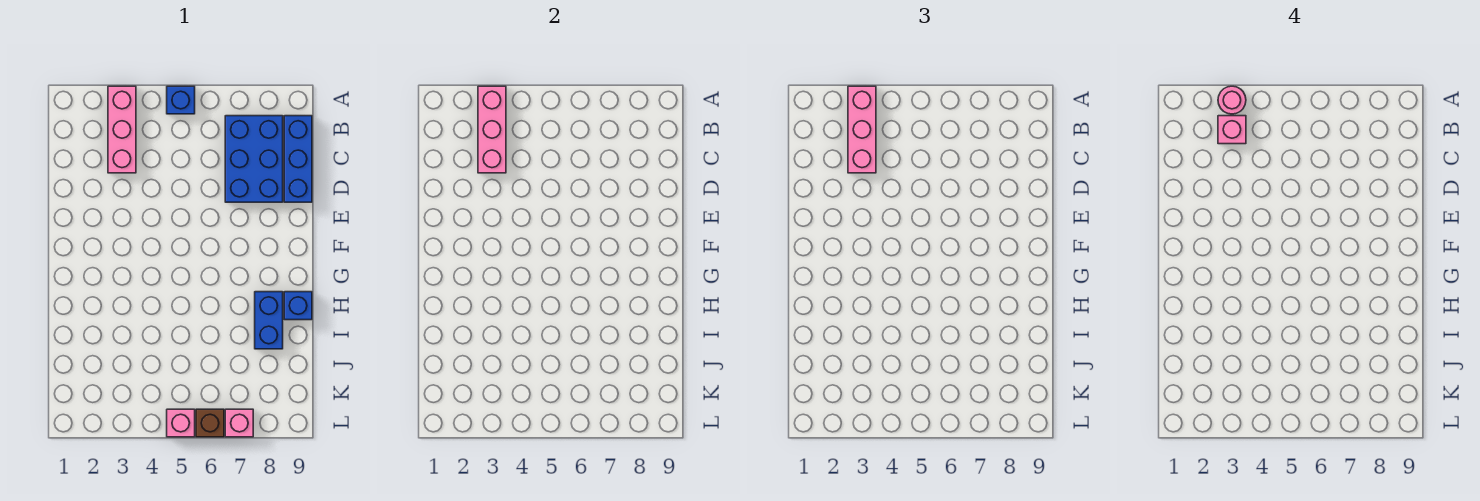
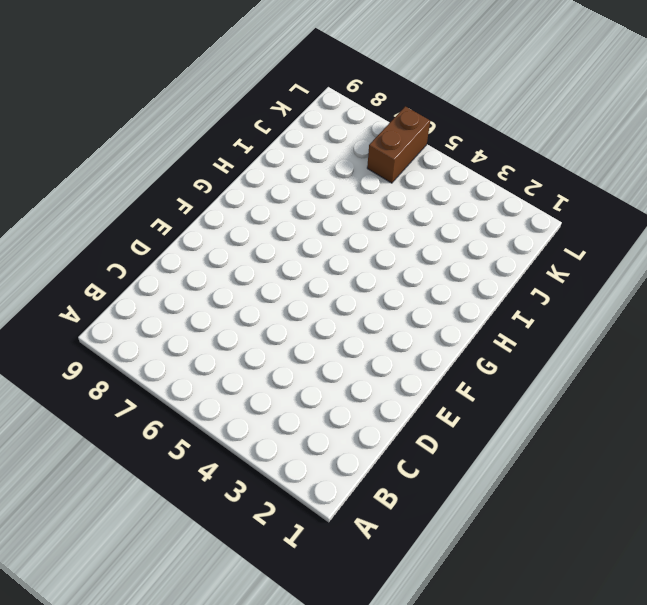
brown brick K6:L6 level 1 -> brown brick L6 level 1
none -> pink brick A3:C3 level 1
none -> blue brick A5 level 1
none -> blue brick B7:D8 level 1

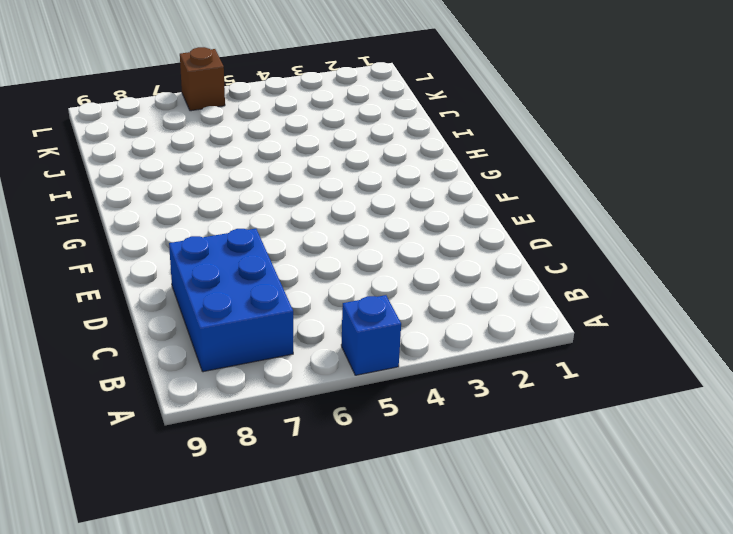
none -> pink brick A3:C3 level 1
none -> blue brick B9:D9 level 1
none -> blue brick H8:I8 level 1

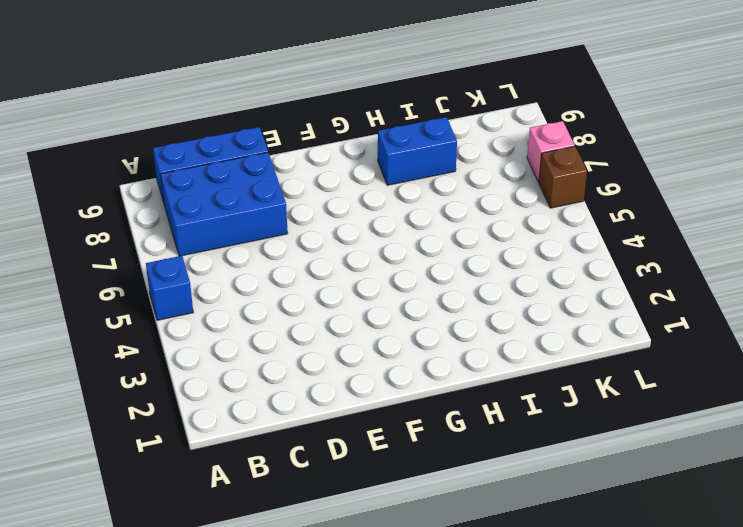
none -> pink brick A3:C3 level 1
none -> blue brick H9 level 1
none -> pink brick L5 level 1

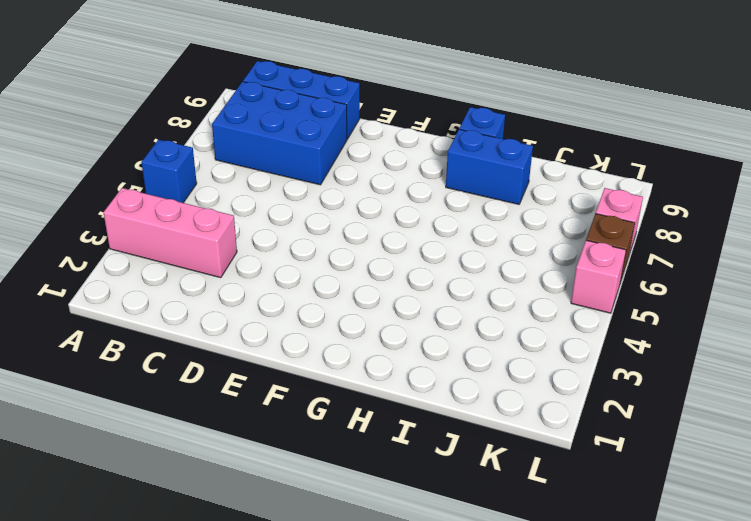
none -> pink brick A3:C3 level 2
none -> pink brick A3:C3 level 3
none -> pink round brick A3 level 4

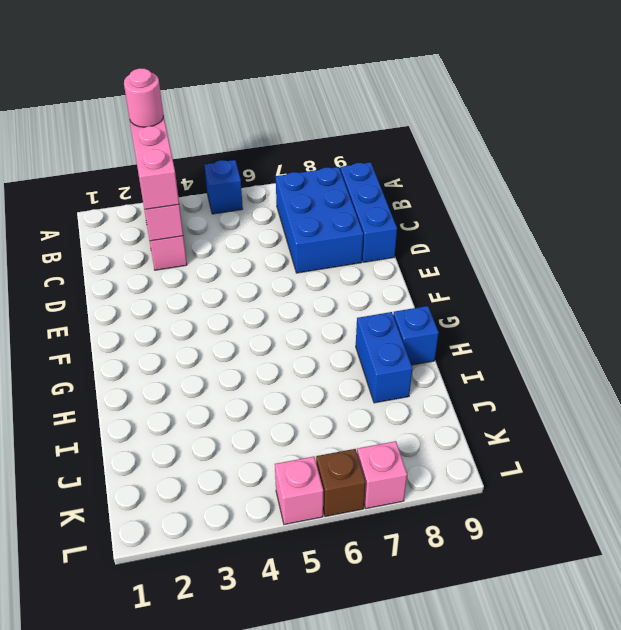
none -> pink brick B3 level 4

